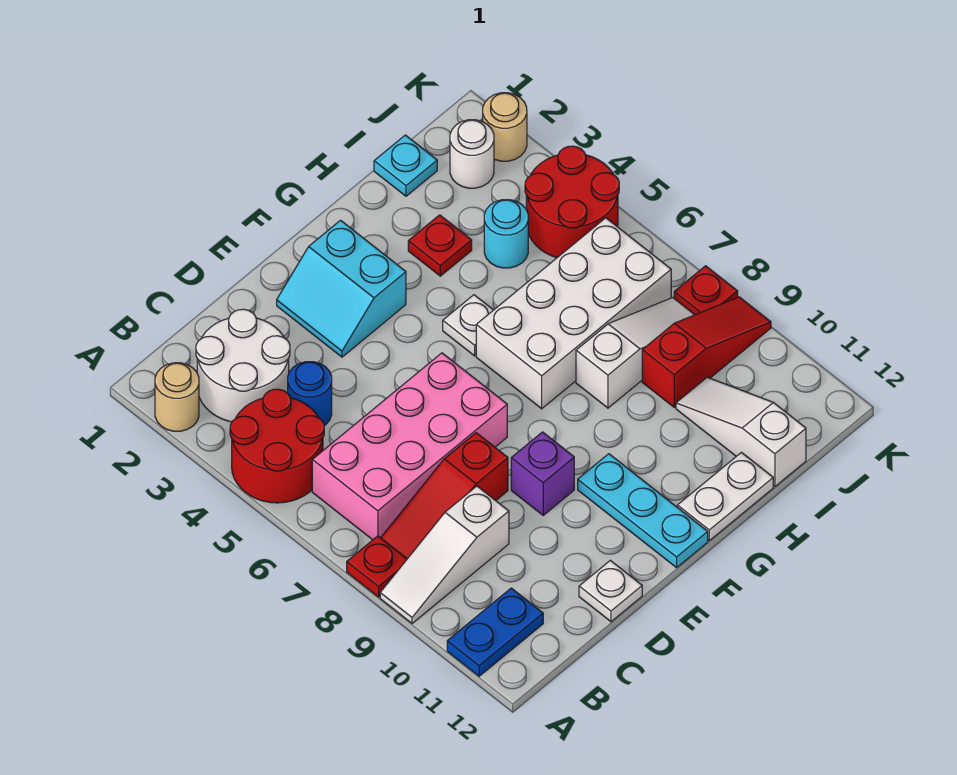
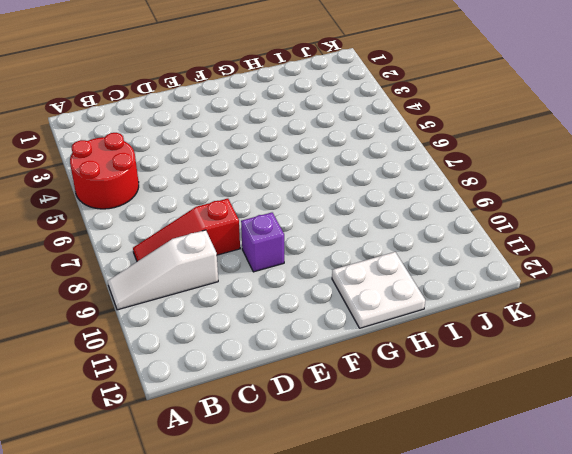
white plate G11:H12 level 1 -> white plate G12:H12 level 1
none -> tan round brick A2 level 1
none -> red plate A8 level 1
none -> blue plate A11:B11 level 1

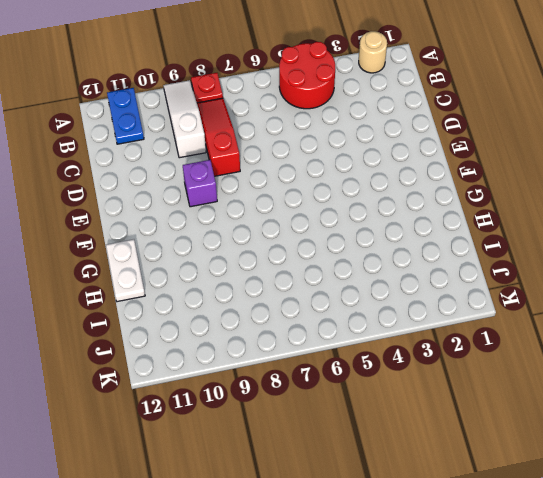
none -> white round brick B2:C3 level 1
none -> pink brick B6:E7 level 1
none -> blue round brick C4 level 1

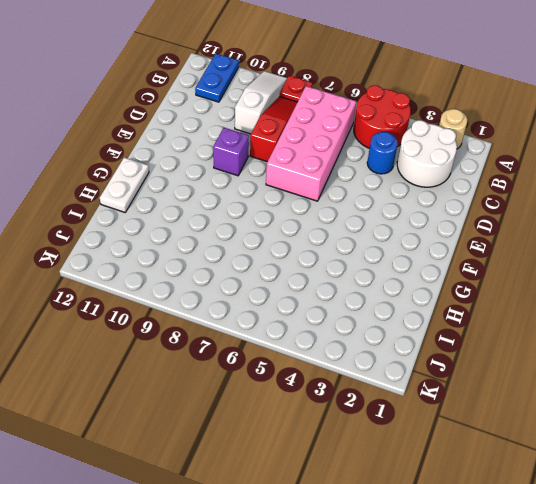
none -> white plate D12 level 1
none -> cyan slope E2:F3 level 1 top F
none -> cyan plate F10:F12 level 1

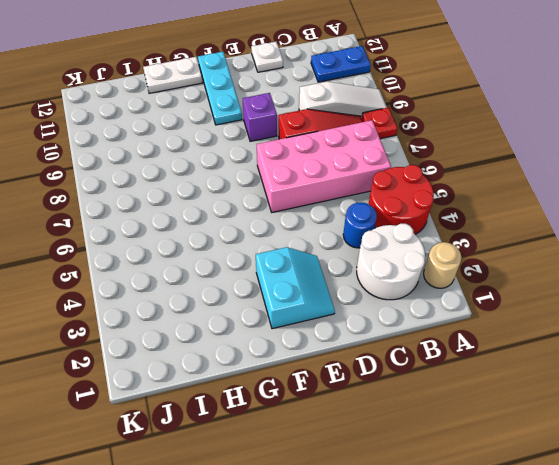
none -> white plate G5 level 1
none -> white brick G6:J7 level 1
none -> red plate H3 level 1

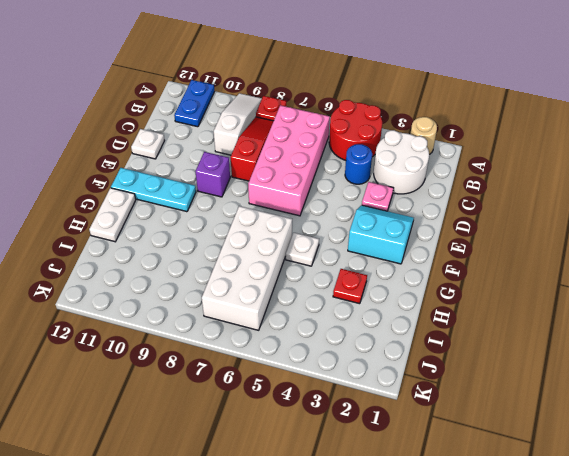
pink plate D3 level 1 -> none
none -> white slope H8:J8 level 1 top H
none -> cyan plate I1 level 1
none -> cyan round brick I4 level 1

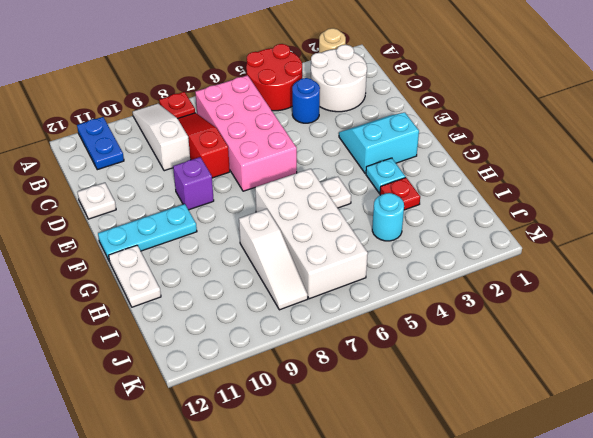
cyan plate G3 level 1 -> cyan plate I1 level 1
none -> red slope I9:K9 level 1 top I
none -> white slope I10:I12 level 1 top 12
none -> white round brick J2 level 1

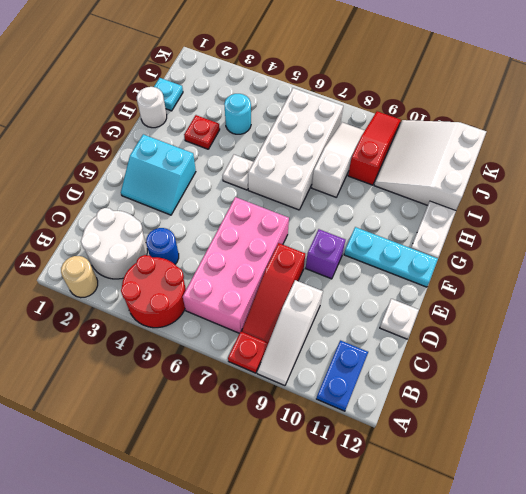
white round brick H1 level 1 -> white round brick J2 level 1
white slope I10:K12 level 1 top 12 -> white slope I10:I12 level 1 top 12
none -> red round brick J4:K5 level 1
none -> tan round brick K2 level 1
none -> red plate K8 level 1

